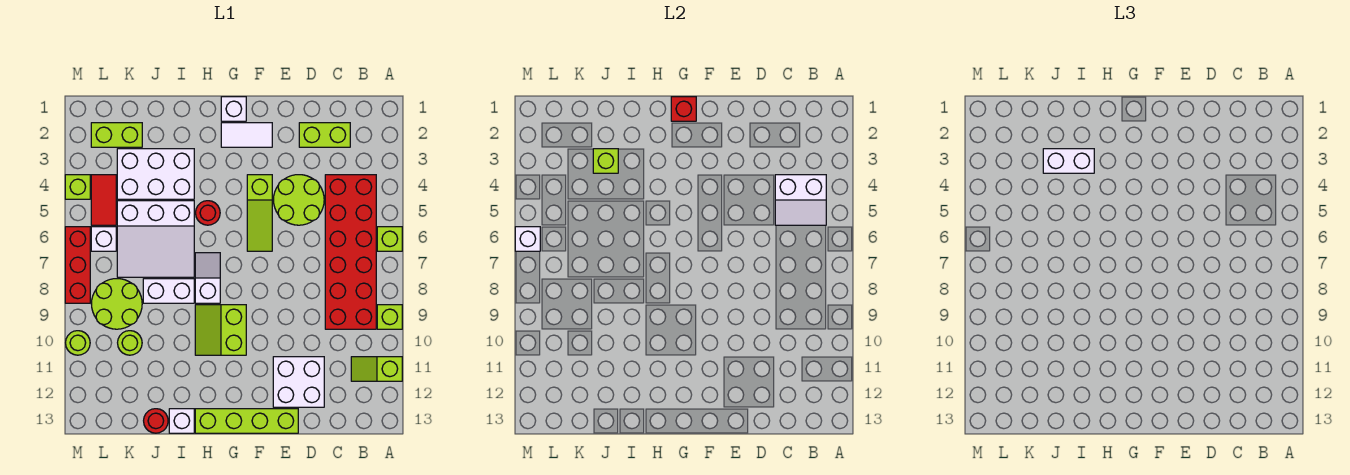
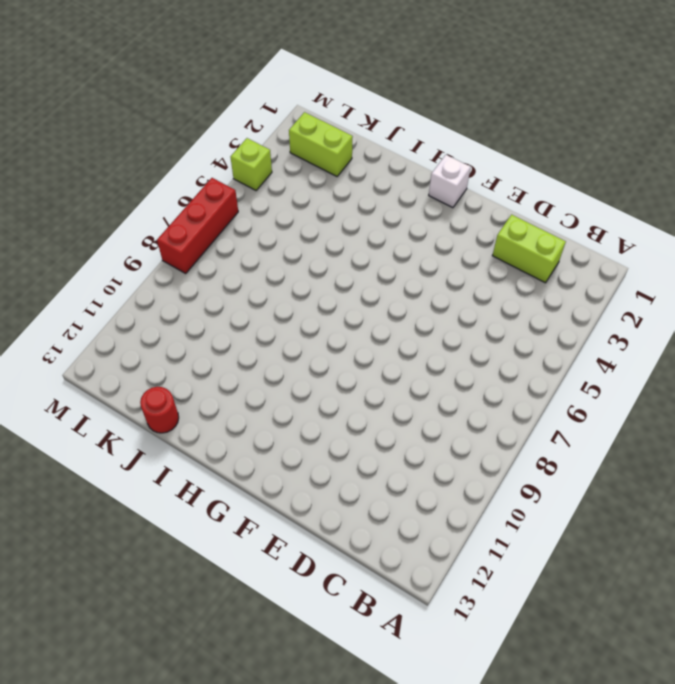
none -> lime brick A6 level 1
none -> lime brick A9 level 1
none -> lime slope A11:B11 level 1 top A
none -> red brick B4:C9 level 1

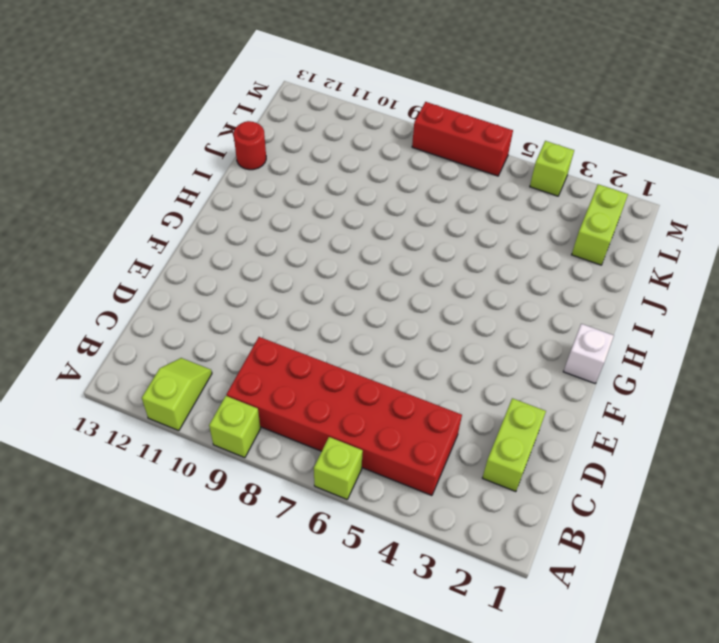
none -> lime round brick D4:E5 level 1
none -> white brick D11:E12 level 1
none -> lime brick E13:H13 level 1
none -> white tile F2:G2 level 1

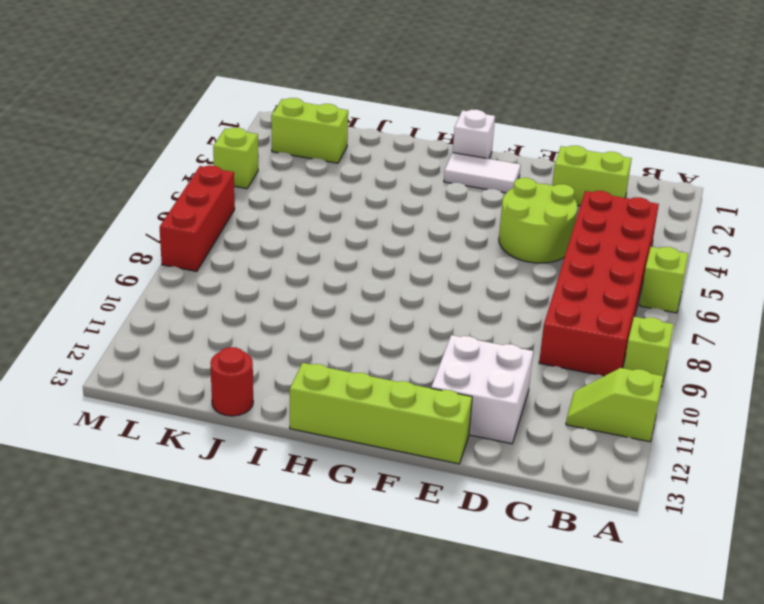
none -> lime slope F4:F6 level 1 top 4
none -> lime slope G9:H10 level 1 top G
none -> red round brick H5 level 1
none -> white slope H7:H8 level 1 top 8

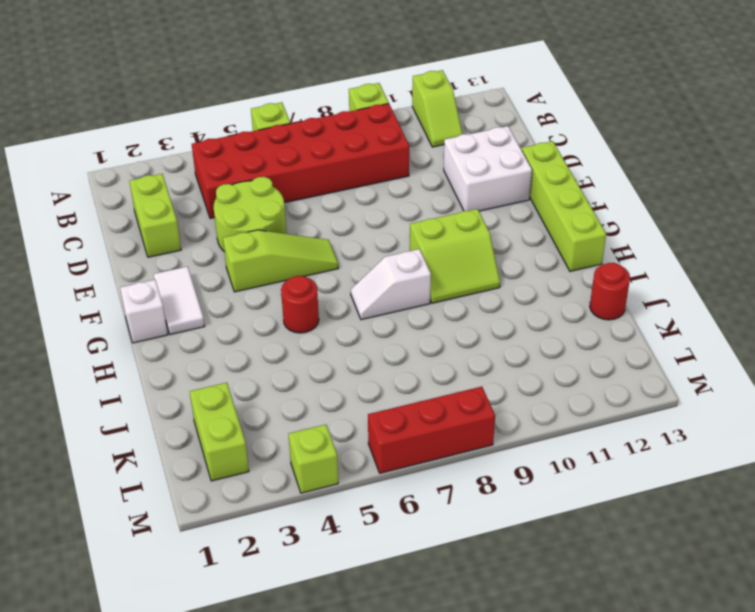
none -> white brick I3:K4 level 1
none -> white slope I5:K7 level 1 top 5
none -> white brick I8:J8 level 1
none -> white brick I13 level 1

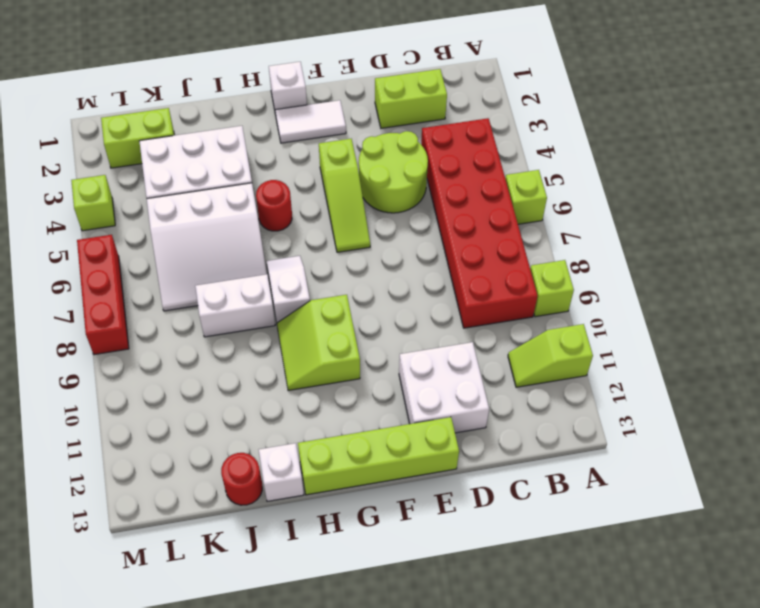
none -> lime round brick K8:L9 level 1
none -> lime round brick K10 level 1
none -> red tile L4:L5 level 1
none -> white brick L6 level 1

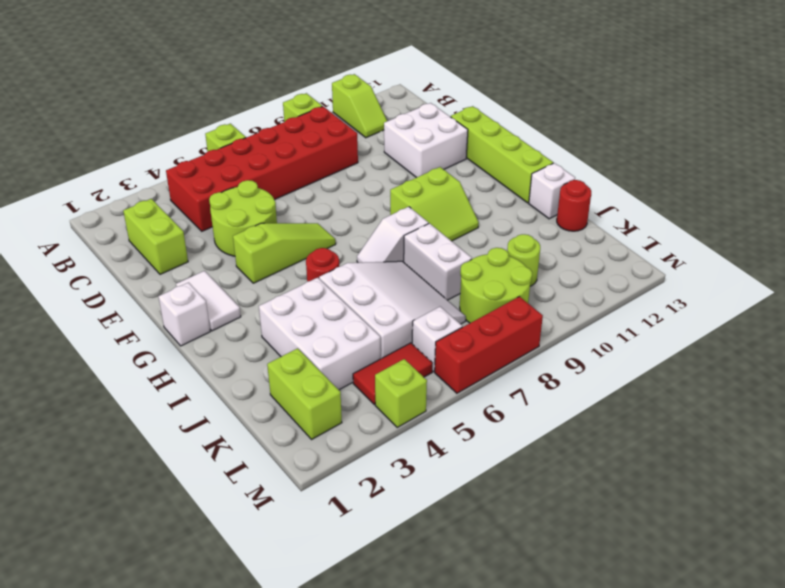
none -> lime round brick M10 level 1
none -> white slope B4:C5 level 2 top 4
none -> red brick G1 level 2
none -> lime brick J3 level 2

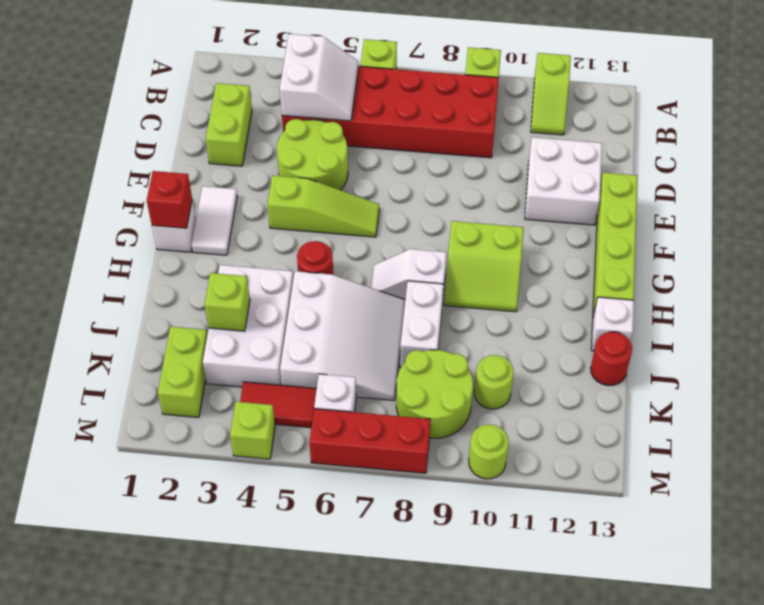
none -> white brick M6 level 2
none -> white brick I3:J3 level 3

